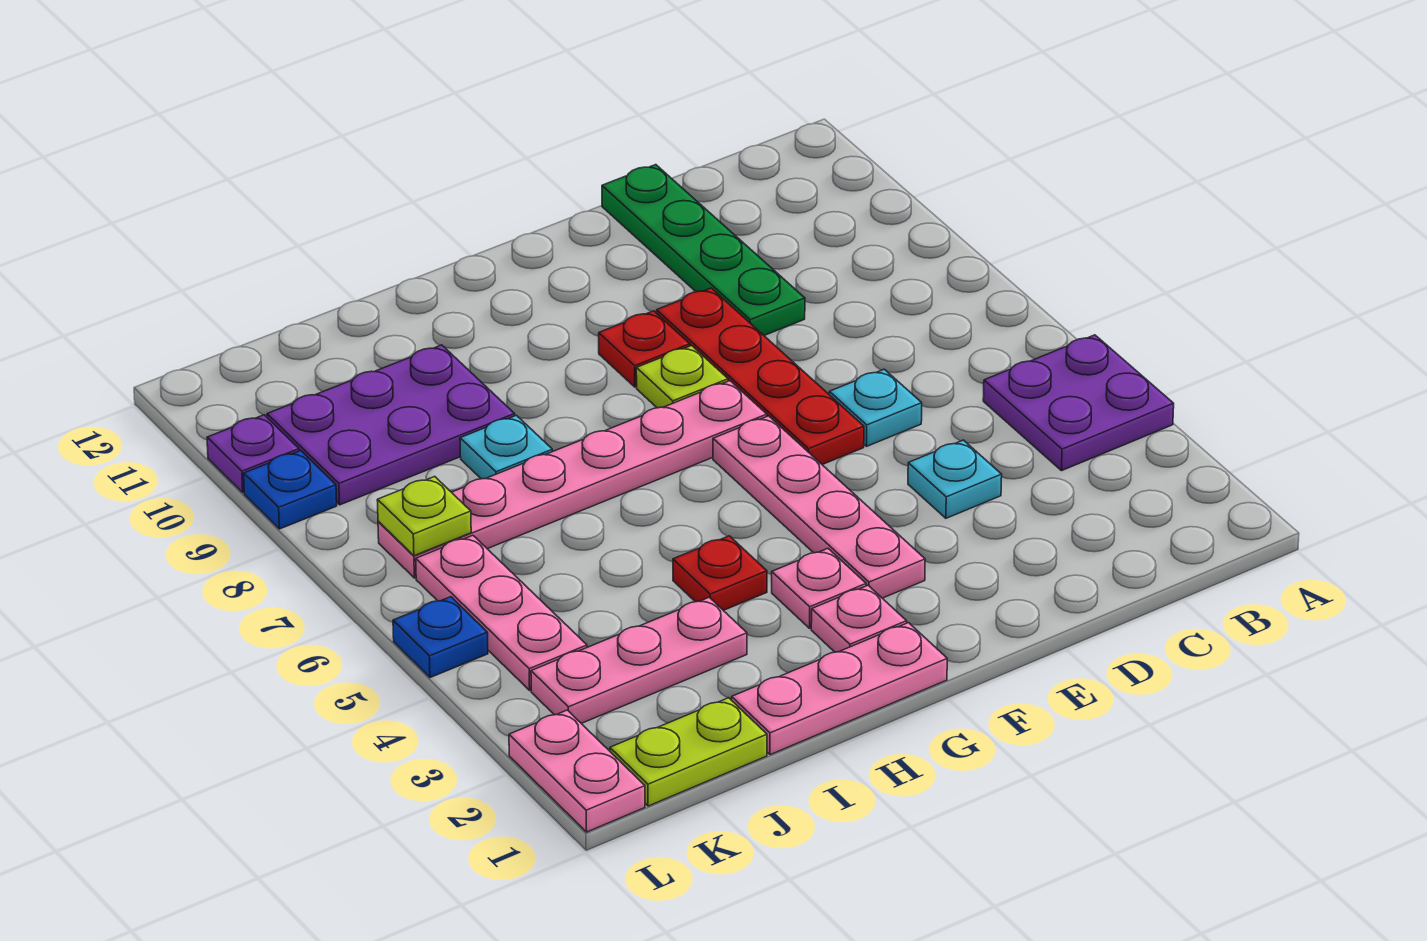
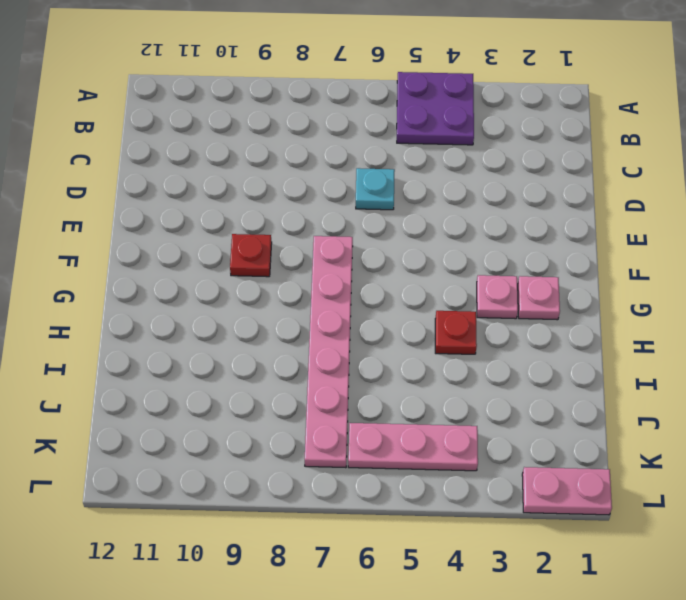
none -> cyan plate D4 level 1
none -> green plate D9:D12 level 1
none -> red plate E6:E9 level 1

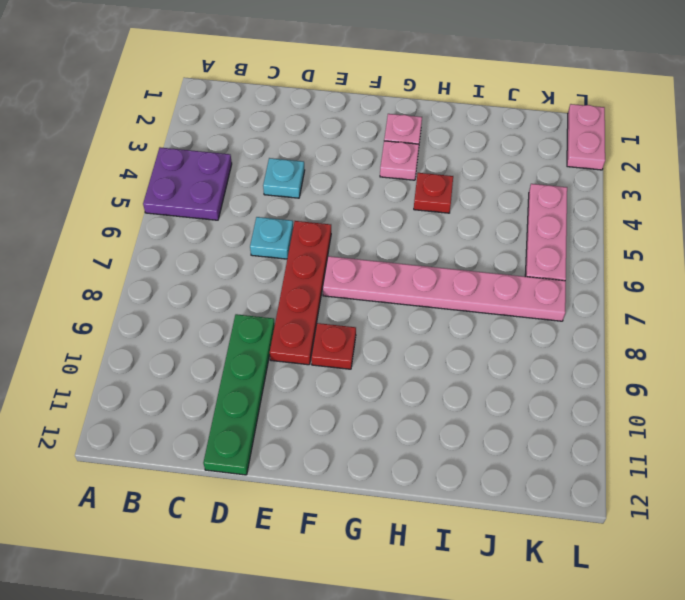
none -> pink plate F3:F6 level 1
none -> lime plate F8 level 1
none -> pink plate G1:I1 level 1

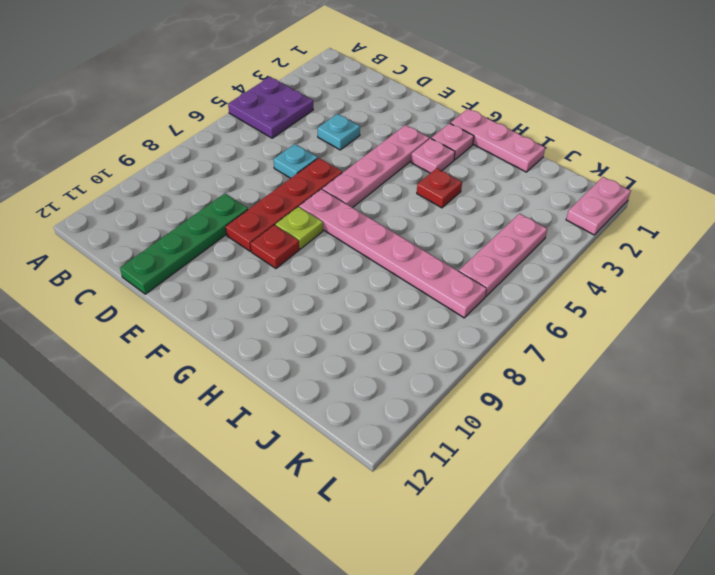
none -> pink plate I3:K3 level 1
none -> cyan plate I8 level 1
none -> purple plate I9:K10 level 1

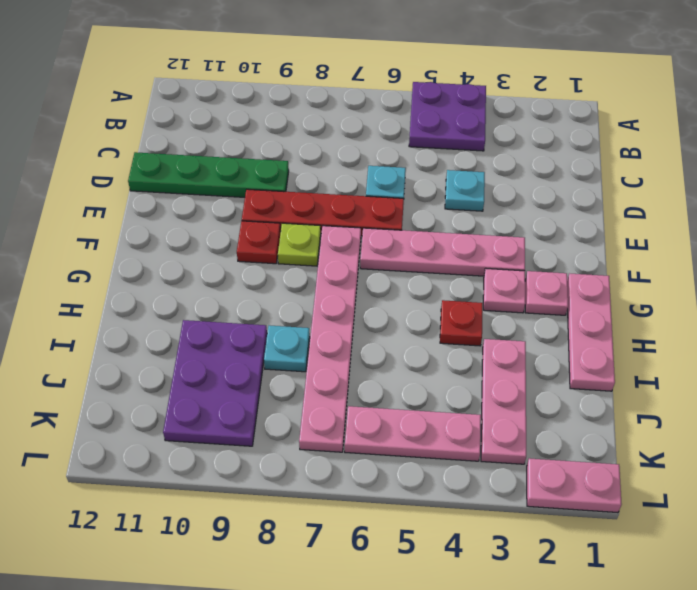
none -> lime plate J1:K1 level 1
none -> blue plate L5 level 1
none -> blue plate L9 level 1

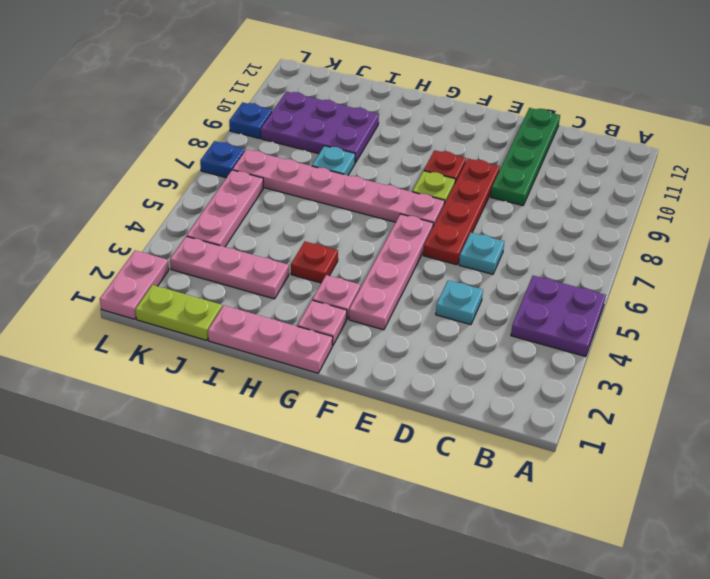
blue plate L7 level 1 -> blue plate L5 level 1
none -> purple plate L10 level 1
none -> lime plate K7 level 2

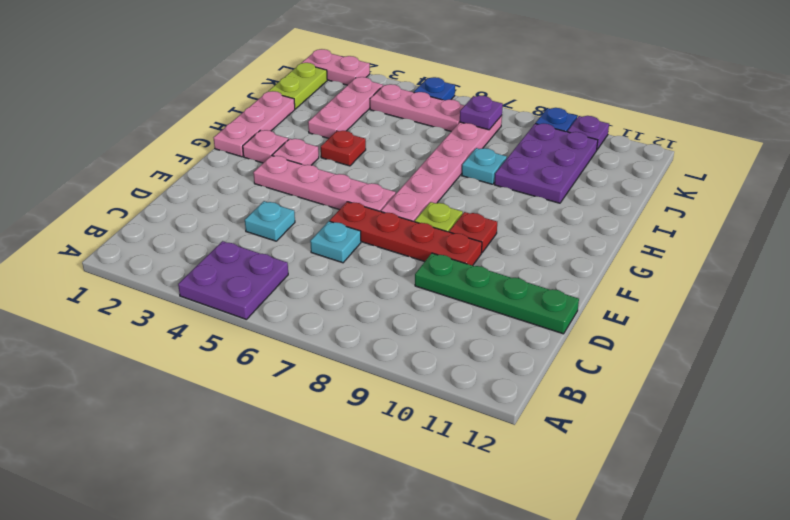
purple plate K7 level 2 -> lime plate K7 level 2

